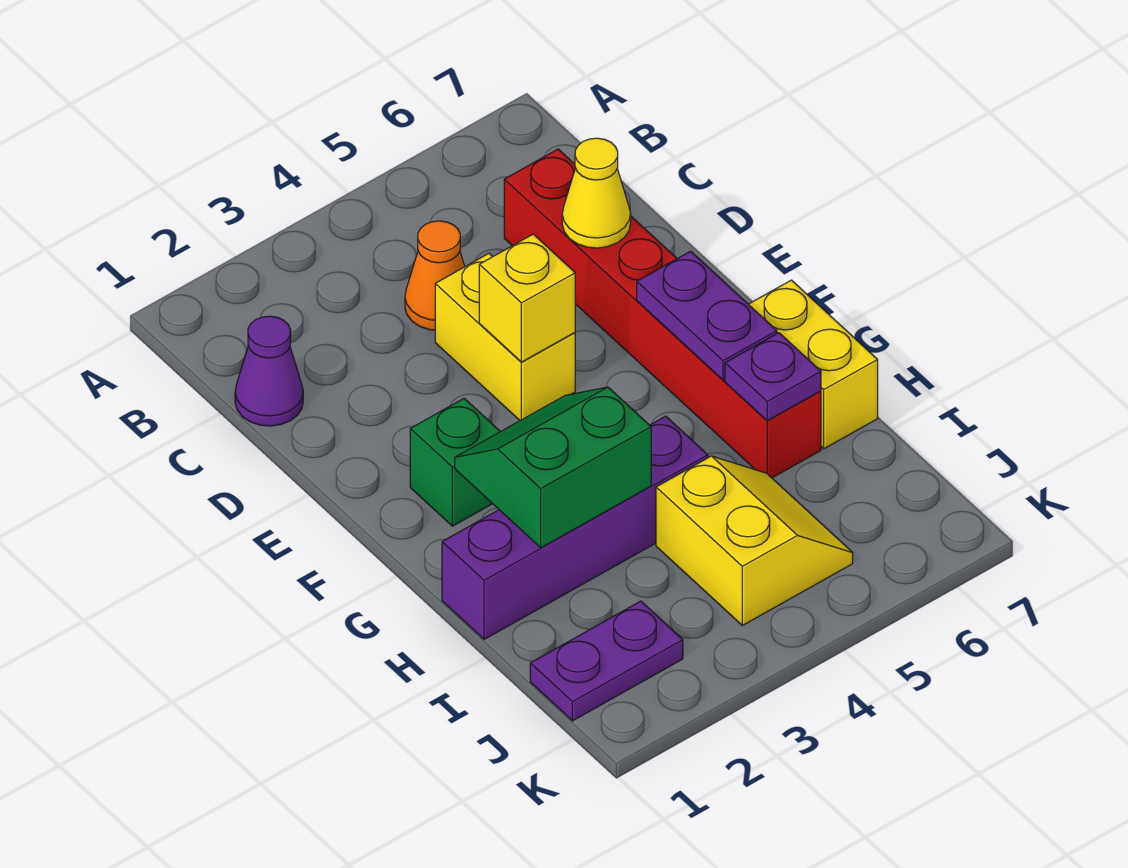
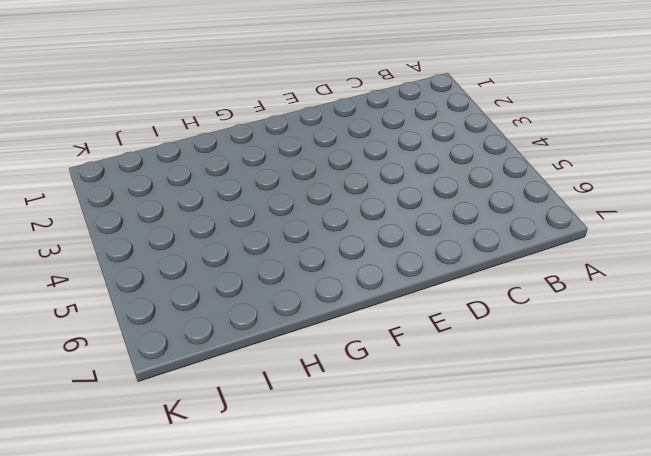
none -> purple cone C1 level 1
none -> orange cone C4 level 1
none -> red brick C6:H6 level 1

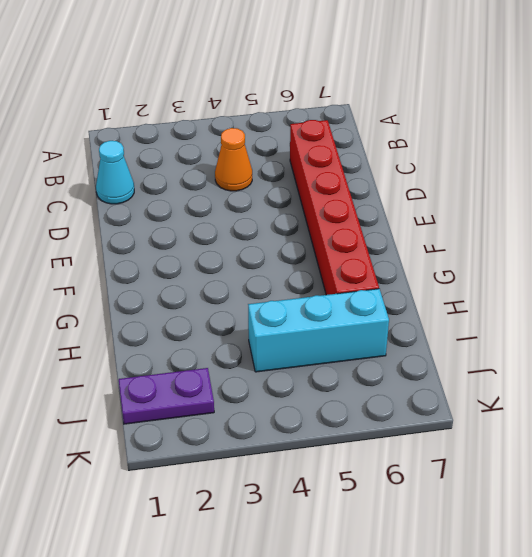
cyan cone C1 level 1 -> purple cone C1 level 1
cyan brick I4:I6 level 1 -> yellow slope I4:J5 level 1 top 4
none -> yellow brick D4:E4 level 1
none -> green brick F2 level 1
none -> yellow brick G7:H7 level 1

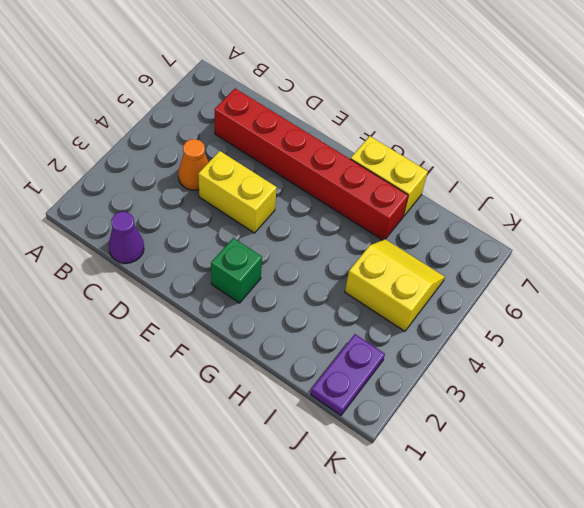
none -> purple brick H1:H4 level 1
none -> yellow cone D6 level 2
none -> yellow brick E4 level 2

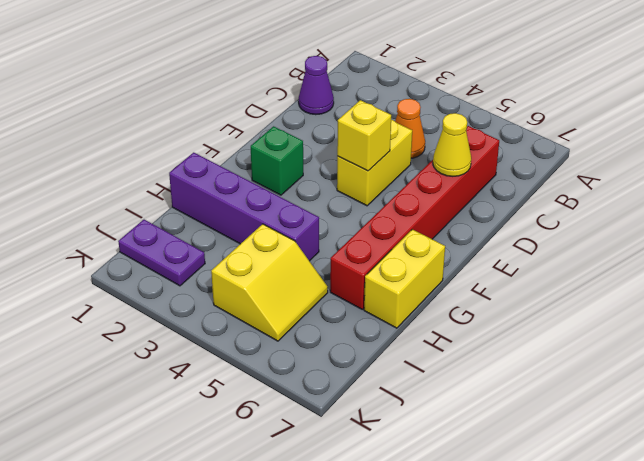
none -> purple plate F6:G6 level 2
none -> green slope G2:H3 level 2 top H
none -> purple plate H6 level 2

